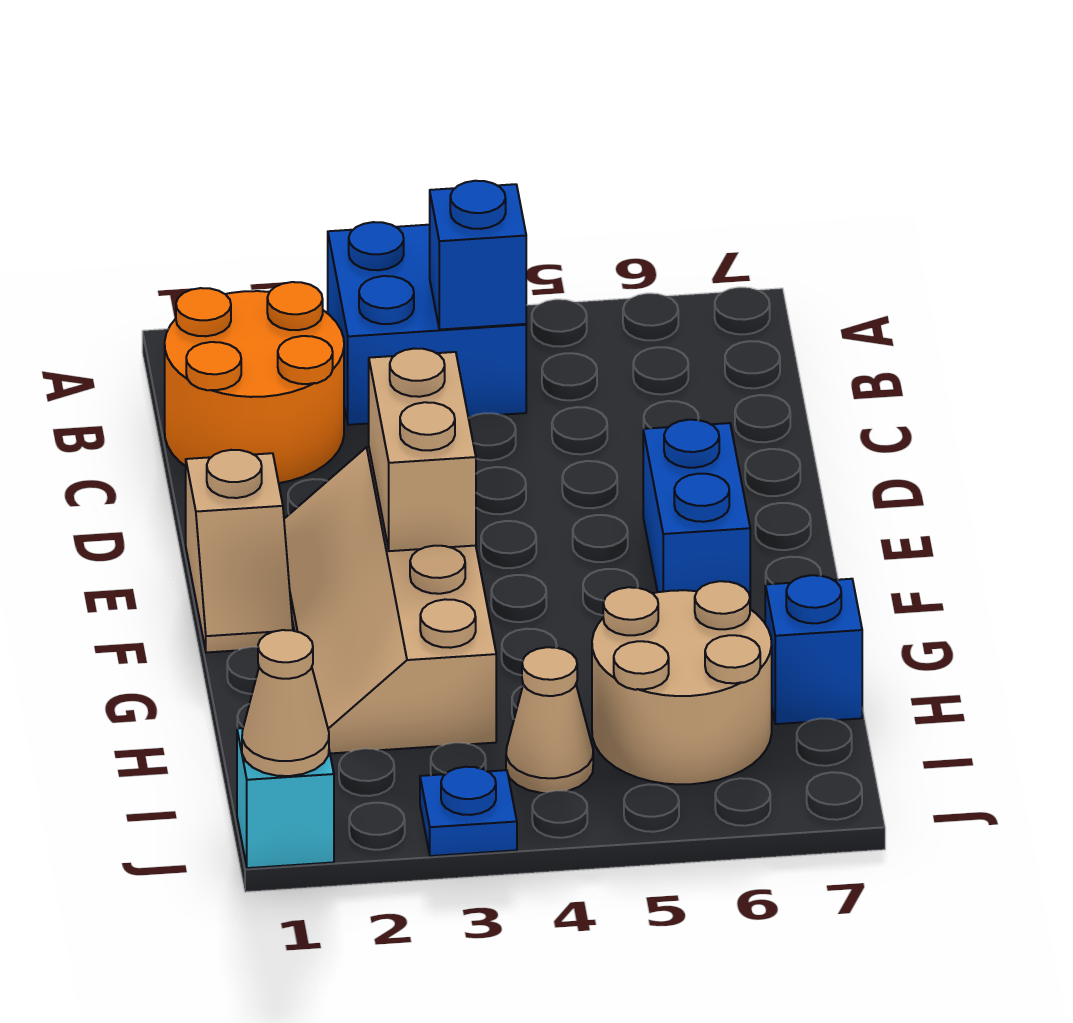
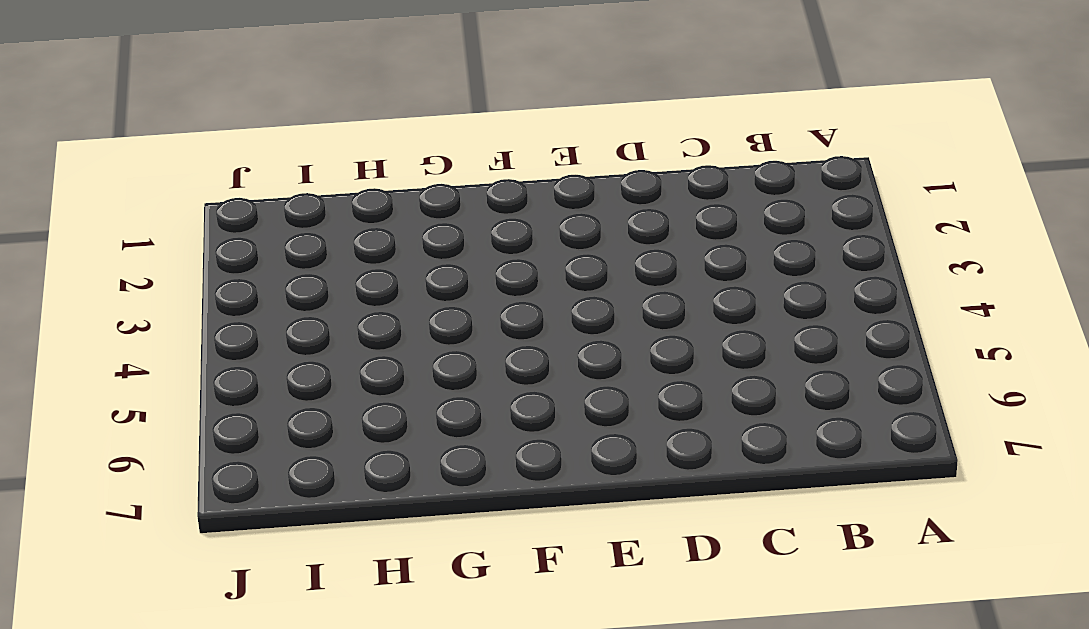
none -> blue brick A3:B4 level 1
none -> orange round brick B1:C2 level 1
none -> tan slope E1:F1 level 1 top E

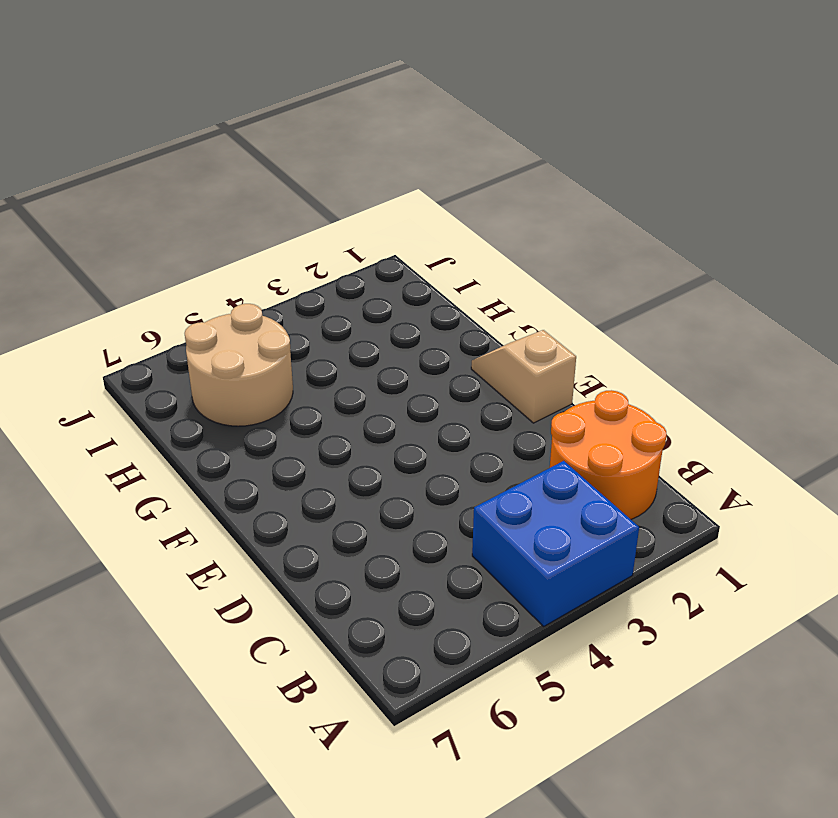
none -> tan slope E2:H3 level 1 top 3
none -> blue brick E6:F6 level 1
none -> blue brick H7 level 1

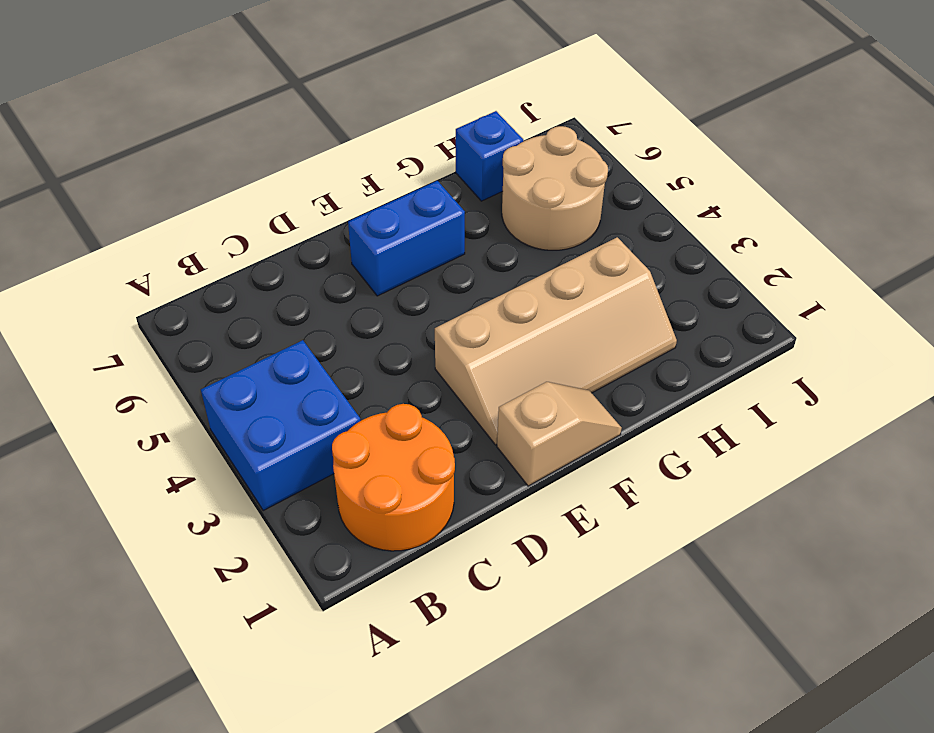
none -> tan cone I4 level 1
none -> cyan brick J1 level 1
none -> blue plate J3 level 1

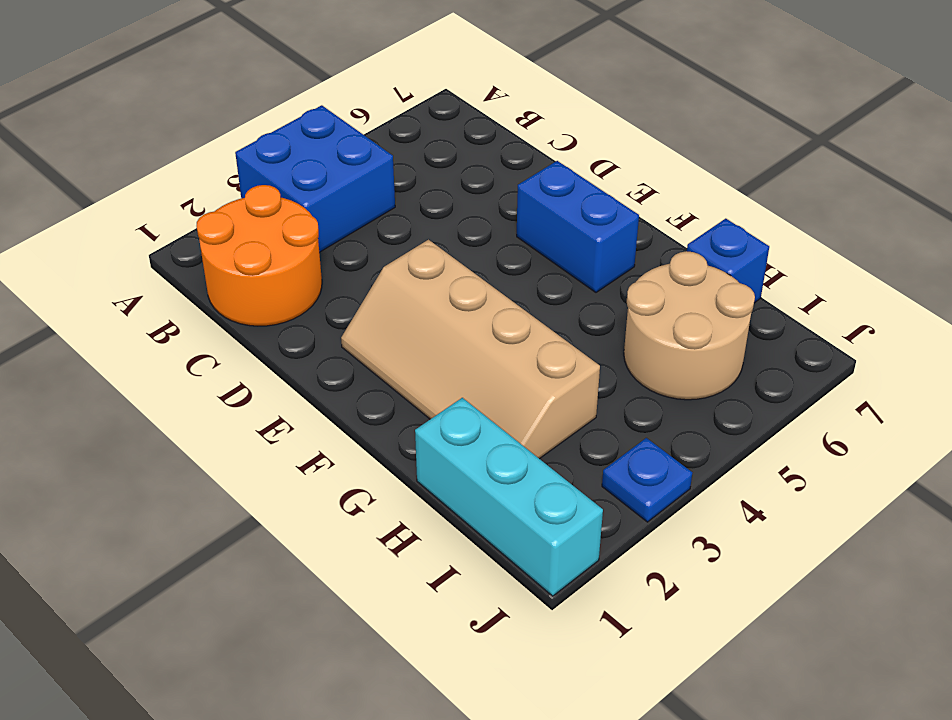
cyan brick H1:J1 level 1 -> cyan brick J1 level 1
none -> tan slope E1:F1 level 1 top E
none -> tan cone I4 level 1
none -> blue brick B4 level 2

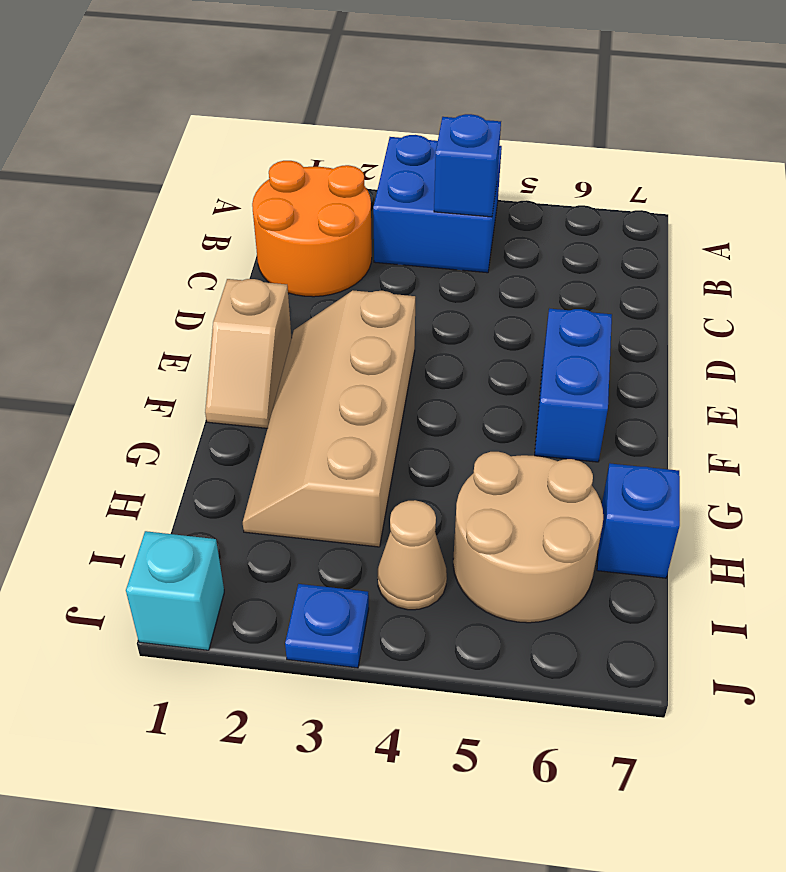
none -> tan brick E3:F3 level 2
none -> tan cone J1 level 2

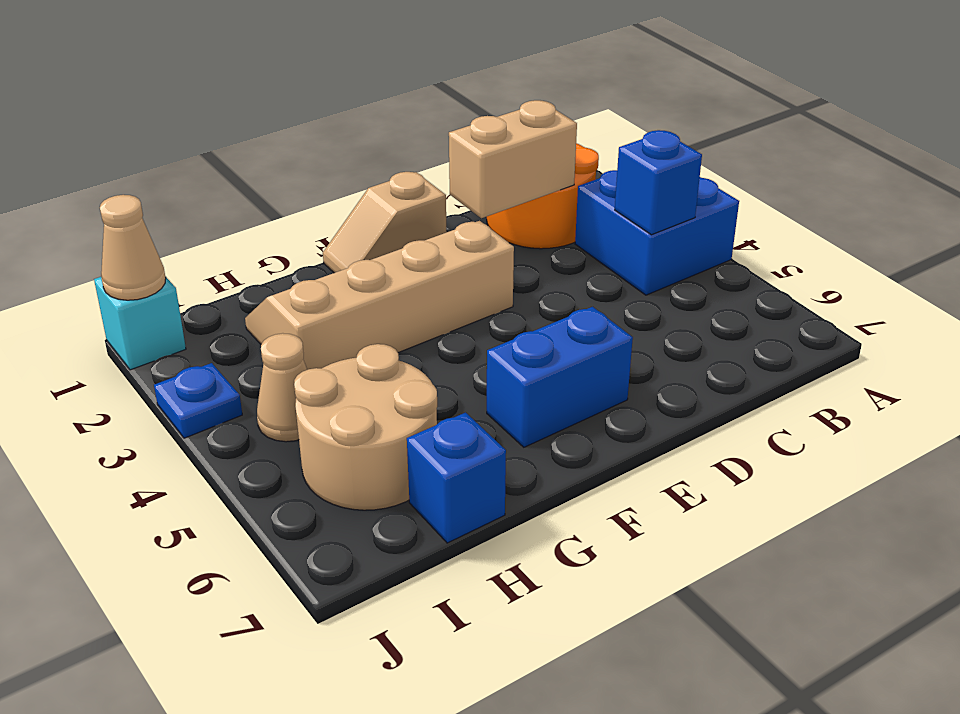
tan brick C2:D2 level 2 -> tan brick E3:F3 level 2

